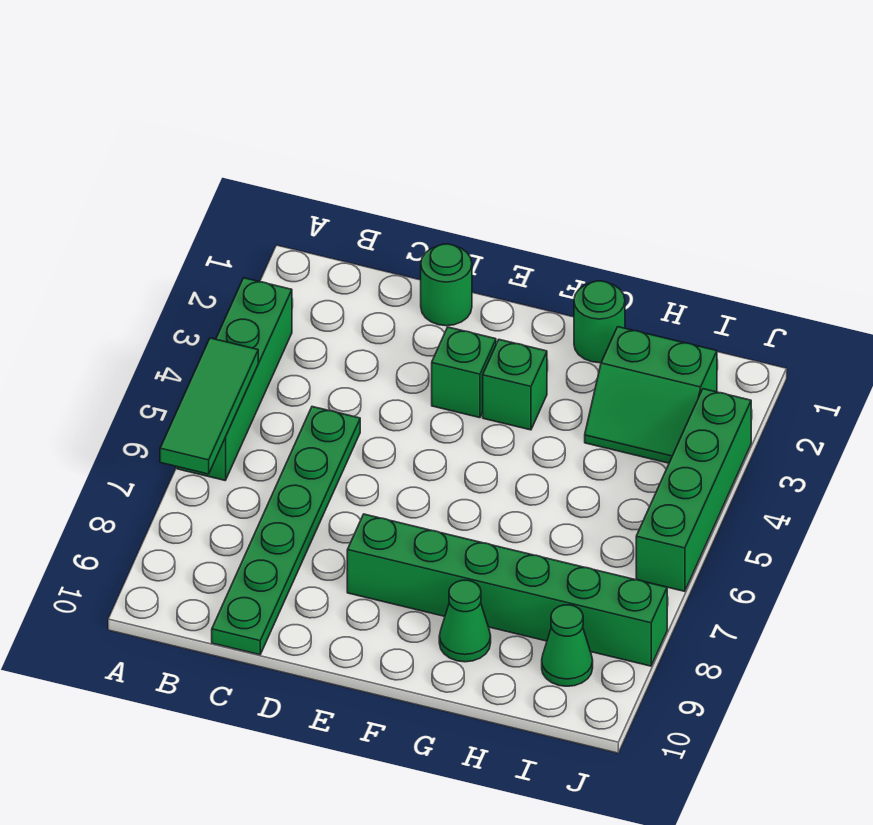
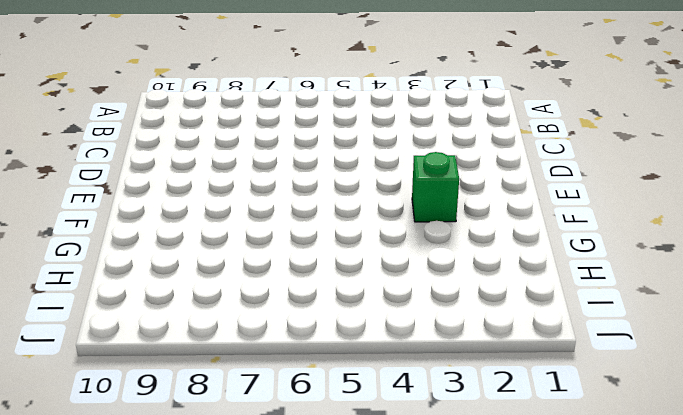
none -> green brick A3:A6 level 1
none -> green plate C5:C10 level 1
none -> green round brick D1 level 1

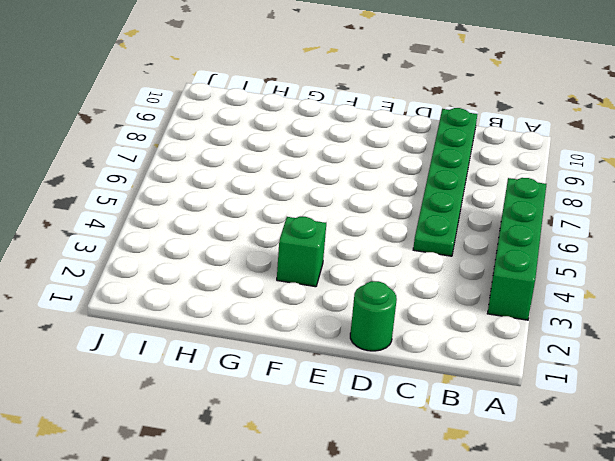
none -> green brick E3 level 1
none -> green brick E8:J8 level 1
none -> green round brick G1 level 1

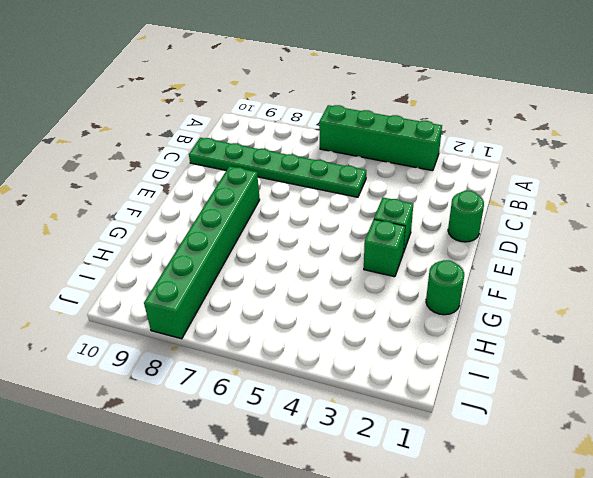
none -> green cone G9 level 1
none -> green slope H2:I3 level 1 top 2
none -> green cone I9 level 1

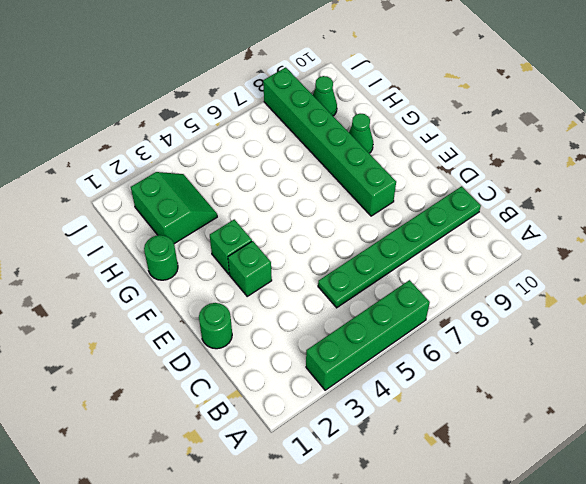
none -> green brick J3:J6 level 1
none -> green tile A5:A7 level 2

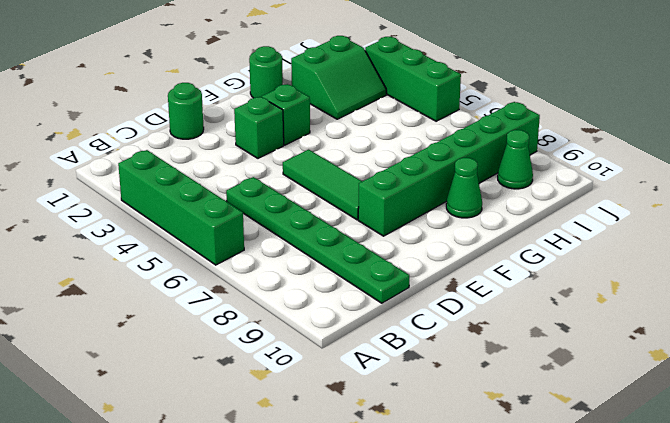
green tile E5:E7 level 1 -> green tile A5:A7 level 2
green brick J3:J5 level 1 -> green brick J3:J6 level 1

